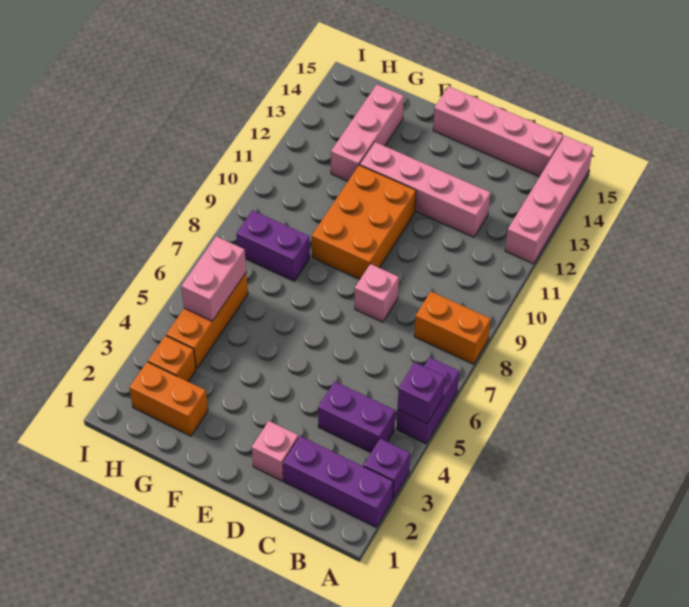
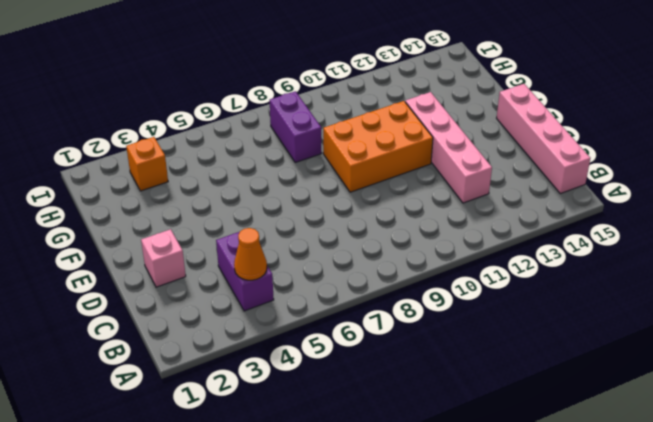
orange cone B4 level 2 -> none
none -> purple brick A2:C2 level 1
none -> purple brick A3 level 1
none -> purple brick A5:A6 level 1

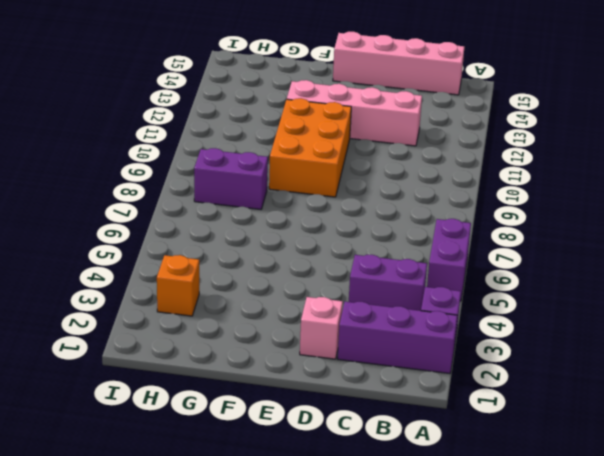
none -> orange brick A8:B8 level 1
none -> pink brick A12:A15 level 1
none -> pink brick D8 level 1

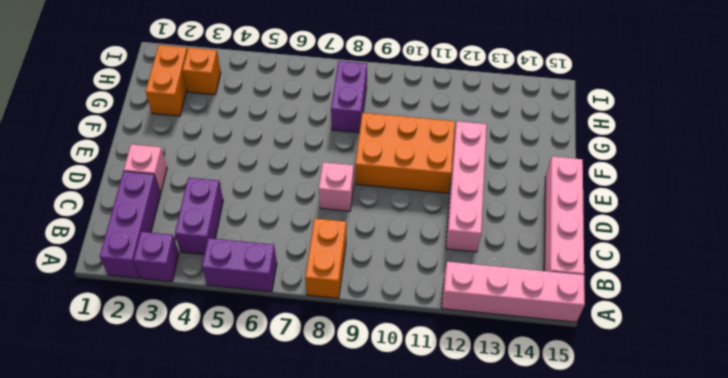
none -> pink brick G12:G14 level 1
none -> orange brick H4:H6 level 1
none -> purple brick A5 level 2

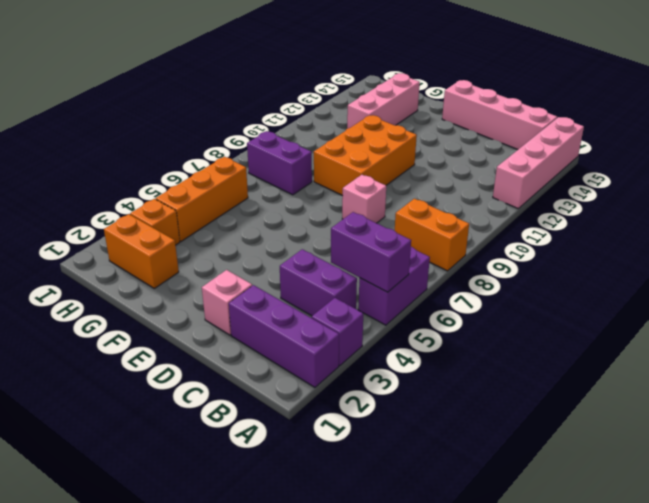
purple brick A5:B5 level 2 -> purple brick A5 level 2
none -> pink brick C12:F12 level 1
none -> pink brick H5:H6 level 2

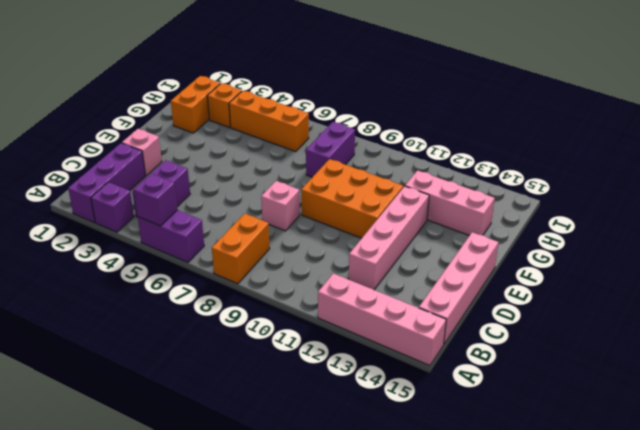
none -> pink brick H5:H6 level 2

